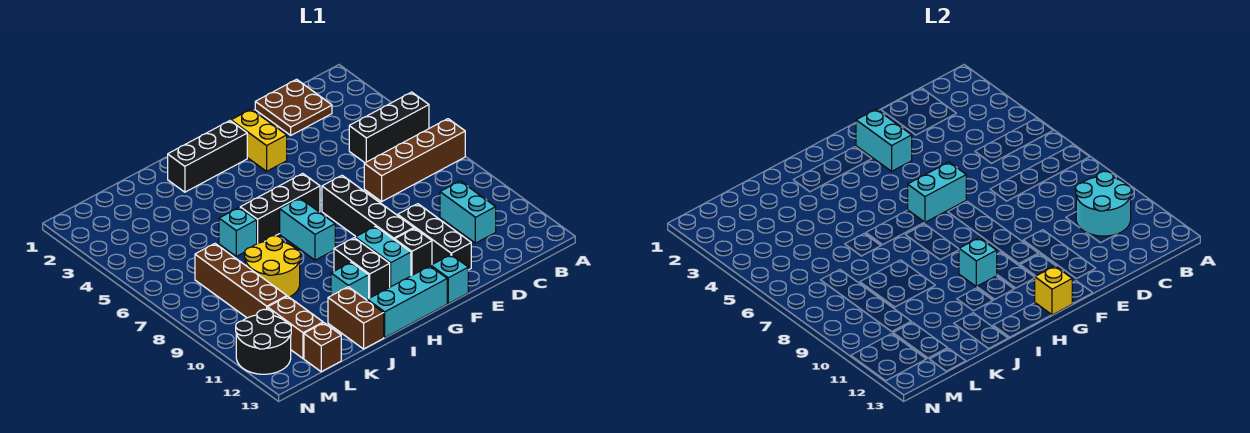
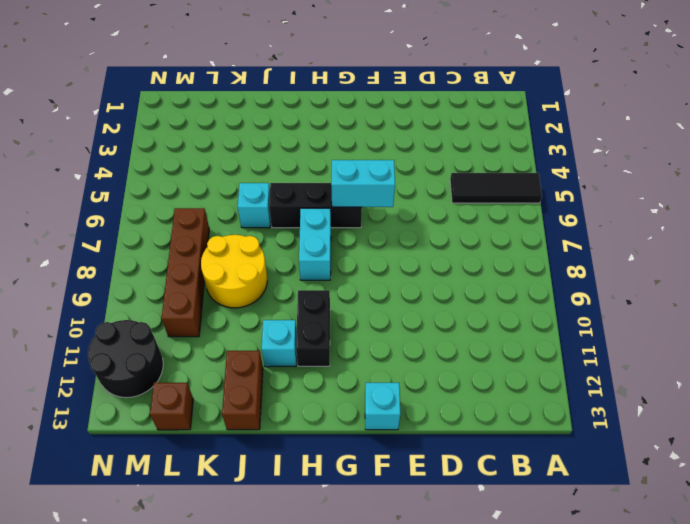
black tile A5:C5 level 1 -> black brick A5:C5 level 1
none -> brown brick A7:D7 level 1
none -> brown plate C1:D2 level 1
none -> cyan brick C10:C11 level 1

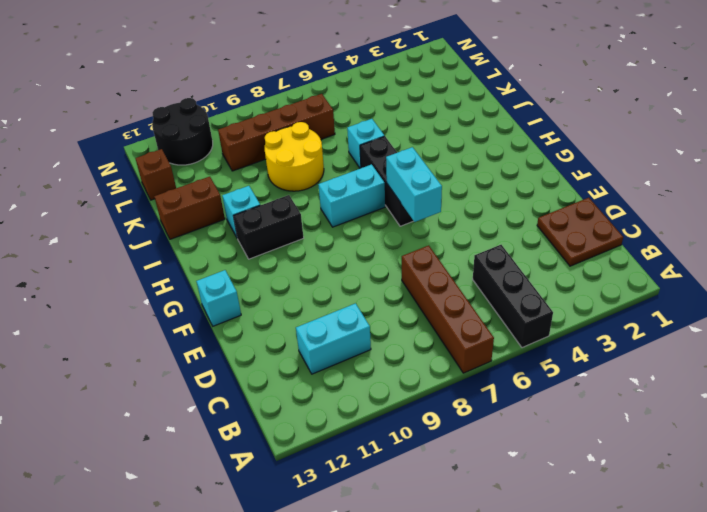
none -> black brick E10:E12 level 1
none -> yellow brick F2:F3 level 1
none -> black brick F7:F10 level 1

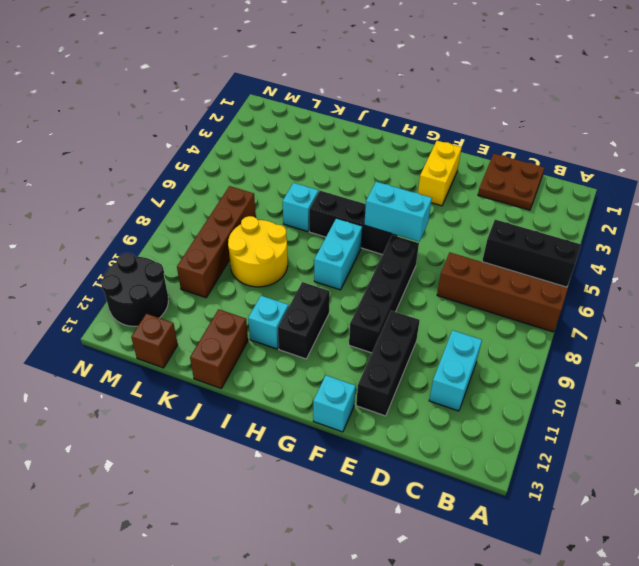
none -> black brick F11 level 1
none -> black brick G2:I2 level 1
none -> cyan brick G10:G11 level 1

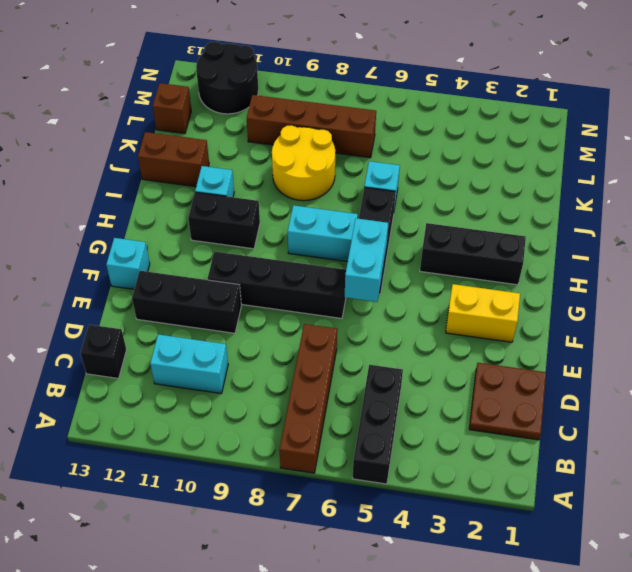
black brick C13 level 1 -> black brick F11 level 1
black brick H2:H4 level 1 -> black brick G2:I2 level 1
none -> cyan brick G10:G11 level 1
none -> cyan brick G13:I13 level 1
none -> brown brick L11:L12 level 1

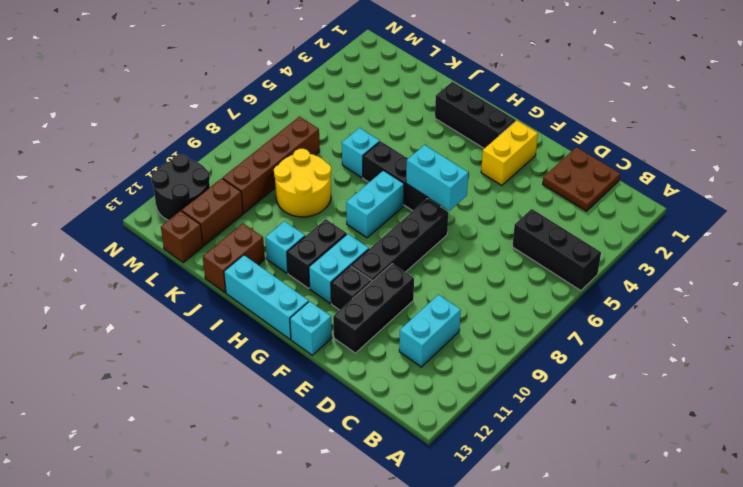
none -> brown brick A7:D7 level 1
none -> cyan round brick B10:C11 level 2
none -> cyan brick F2:F3 level 2

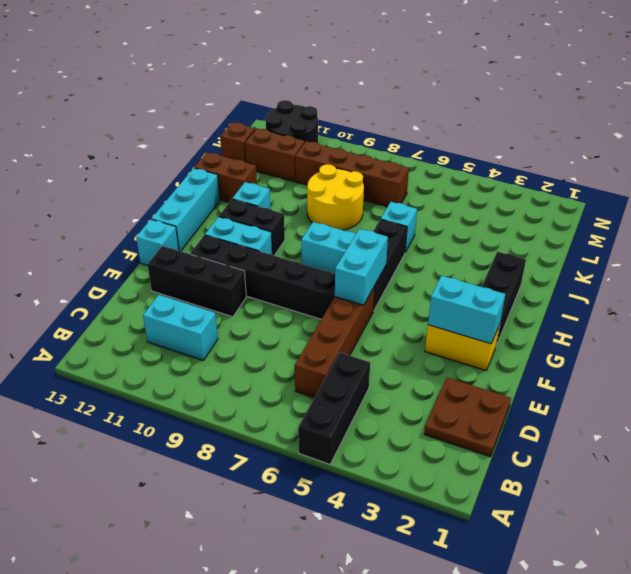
brown brick C6:F6 level 1 -> brown brick A7:D7 level 1
none -> cyan round brick B10:C11 level 2
none -> yellow brick G13 level 2
none -> cyan brick H10 level 2

